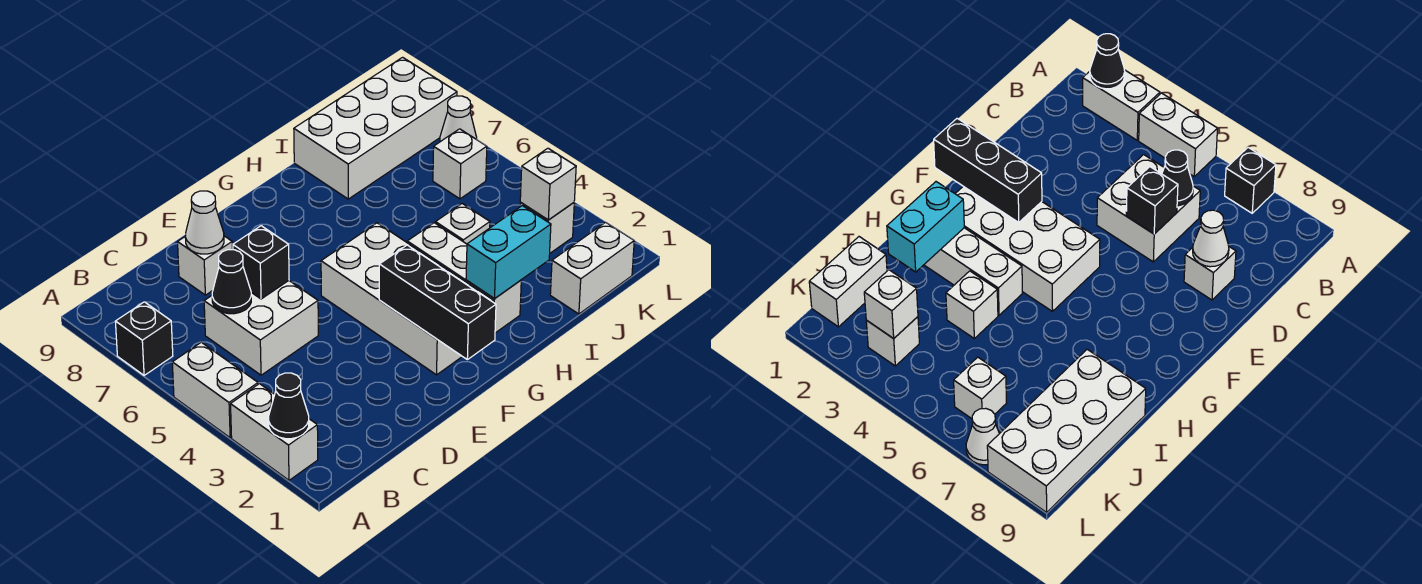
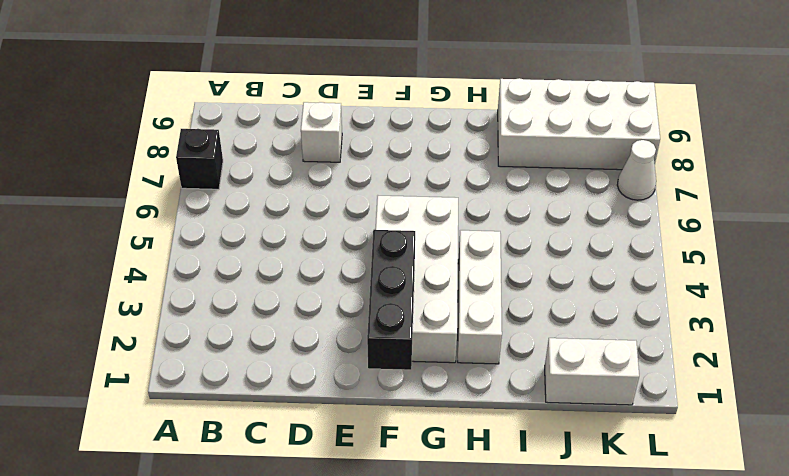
none -> white brick A2:A3 level 1
none -> white brick A4:A5 level 1
none -> white brick C5:D6 level 1

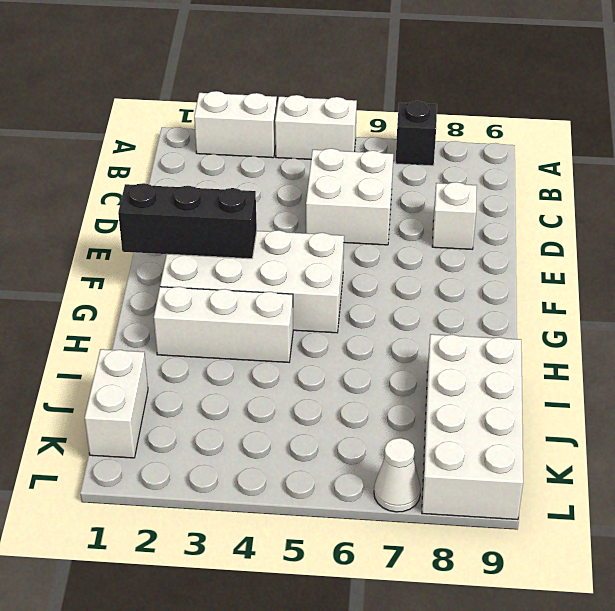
none -> white brick I4 level 1
none -> white brick K3 level 1
none -> white brick K6 level 1

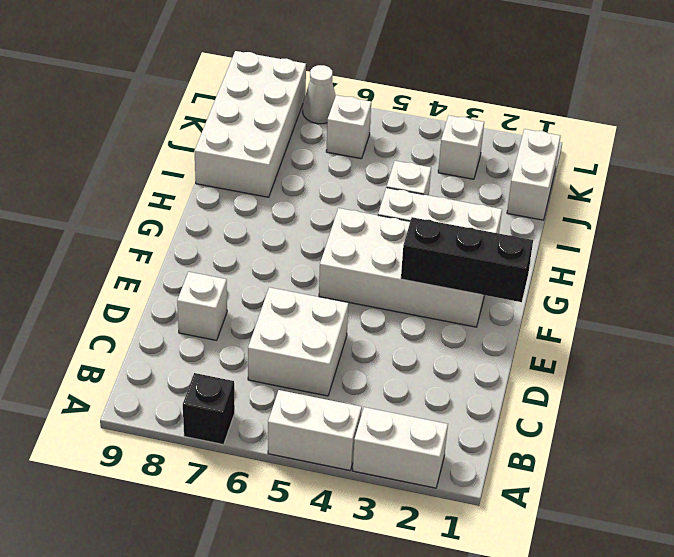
none -> black cone A2 level 2
none -> black cone C6 level 2
none -> black brick D6 level 2

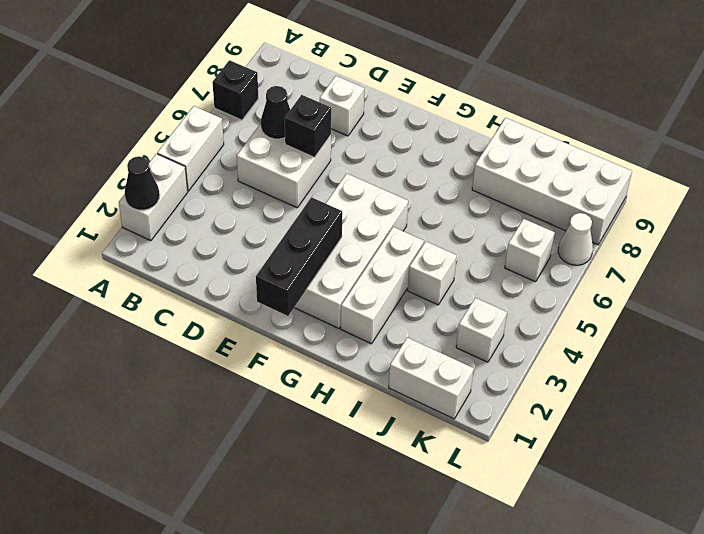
none -> white cone D8 level 2
none -> cyan brick H2:I2 level 2
none -> white brick K3 level 2

